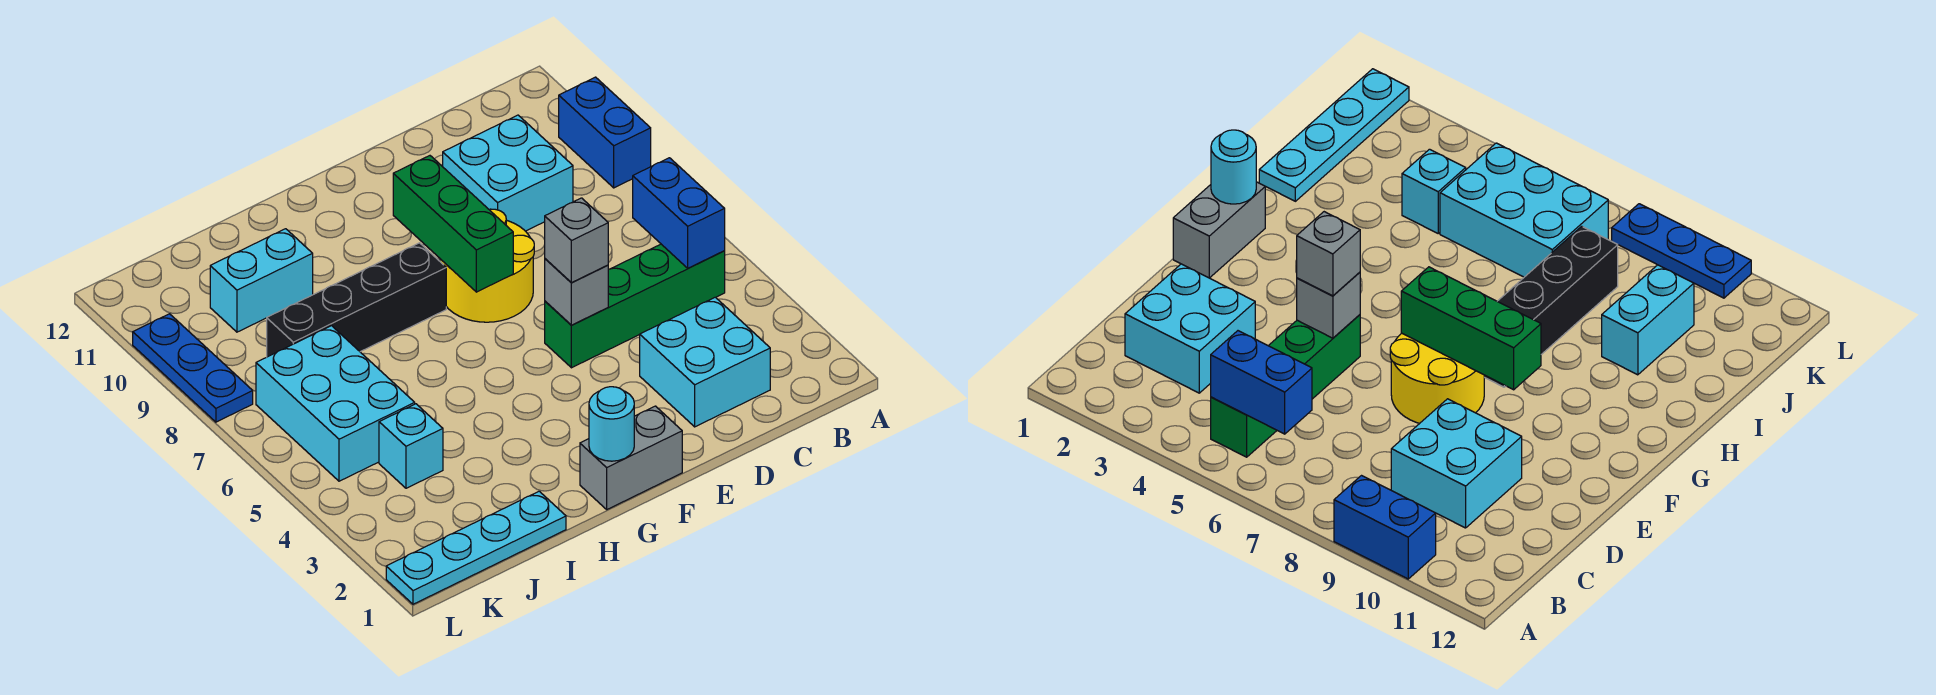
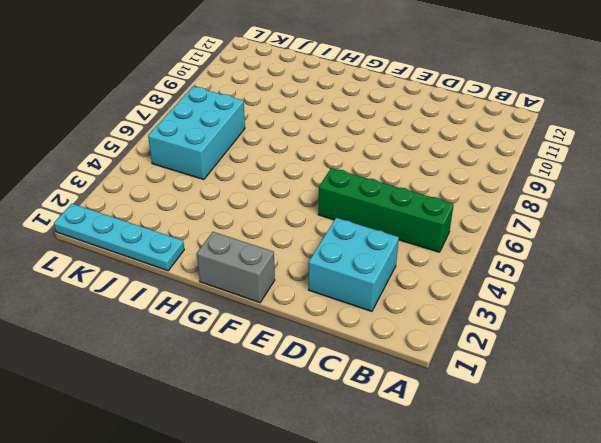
none -> blue brick A9:A10 level 1
none -> cyan brick C9:D10 level 1
none -> yellow round brick E7:F8 level 1

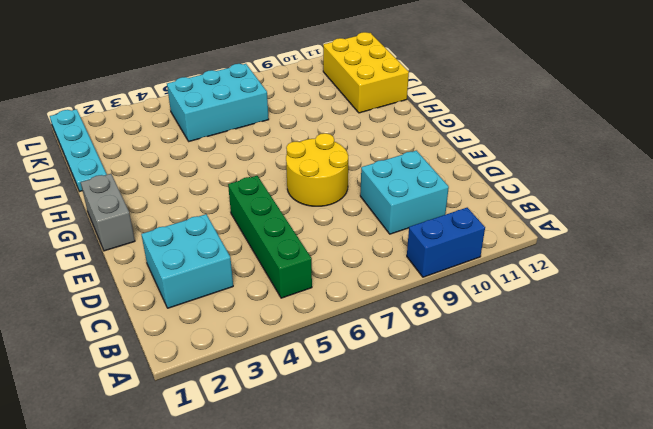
yellow brick I11:K12 level 1 -> none
none -> black brick G8:J8 level 1
none -> cyan brick I10:J10 level 1
none -> cyan brick J4 level 1

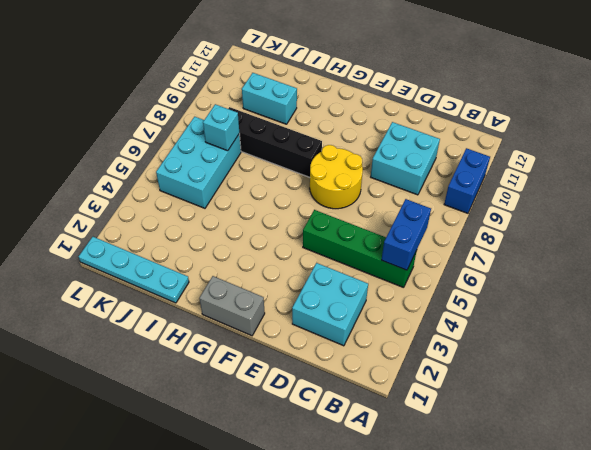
cyan brick J7 level 2 -> cyan brick J4 level 1
none -> blue plate L8:L10 level 1
none -> grey brick E5 level 2
none -> green brick F7:F9 level 2

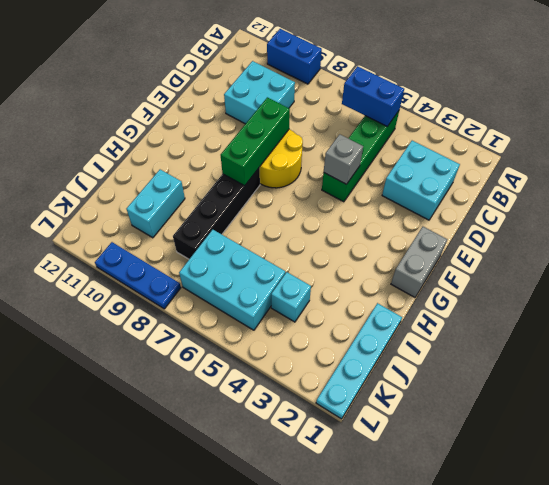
green brick E8:G8 level 2 -> green brick F7:F9 level 2
none -> cyan round brick G1 level 2
none -> grey brick E5 level 3

